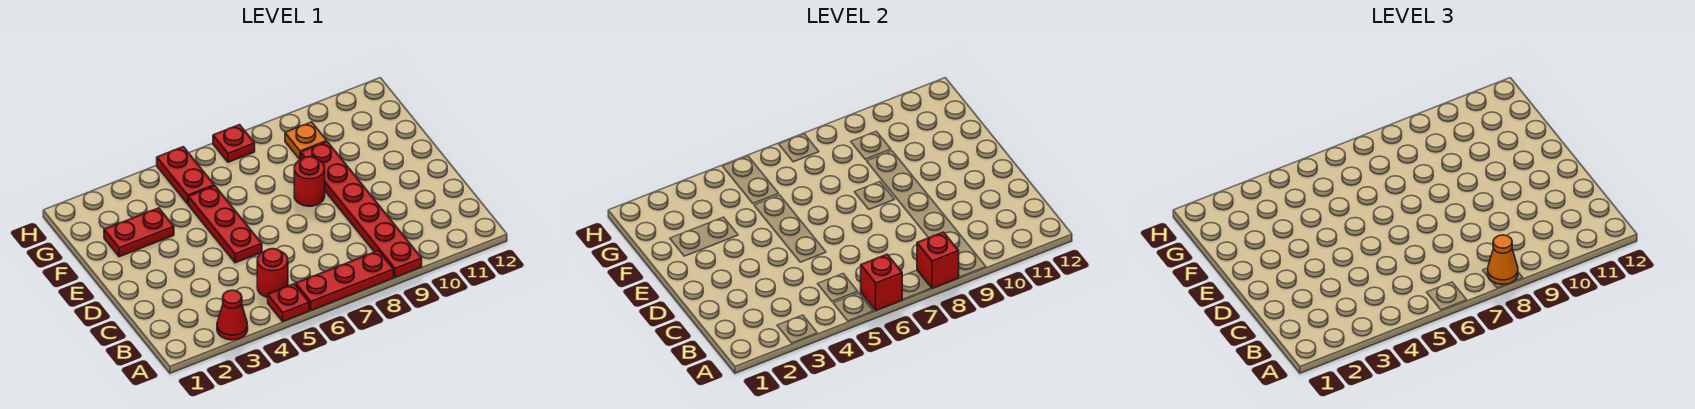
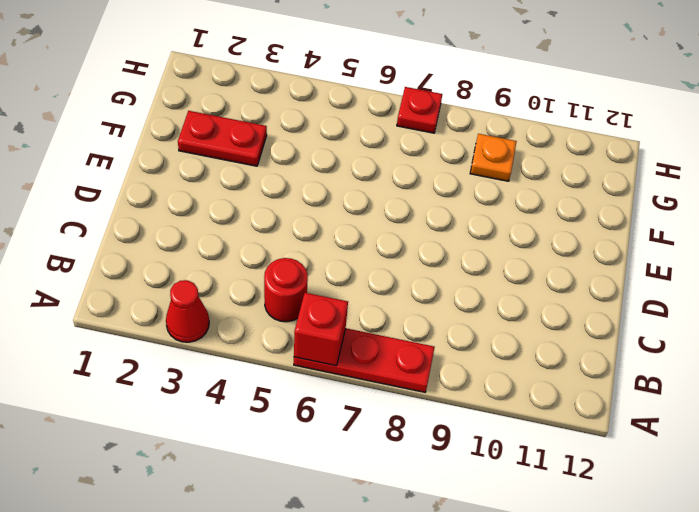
none -> red plate A5 level 1
none -> red plate A9:F9 level 1
none -> red plate D5:F5 level 1

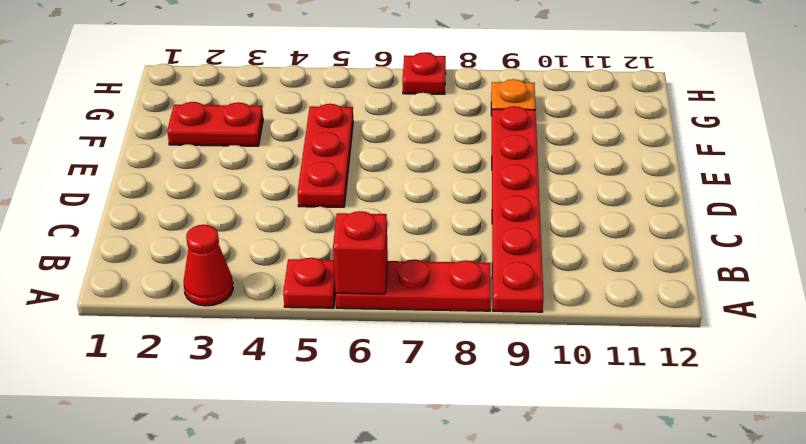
none -> red round brick B5 level 1
none -> red round brick E8 level 1
none -> red plate G5:H5 level 1

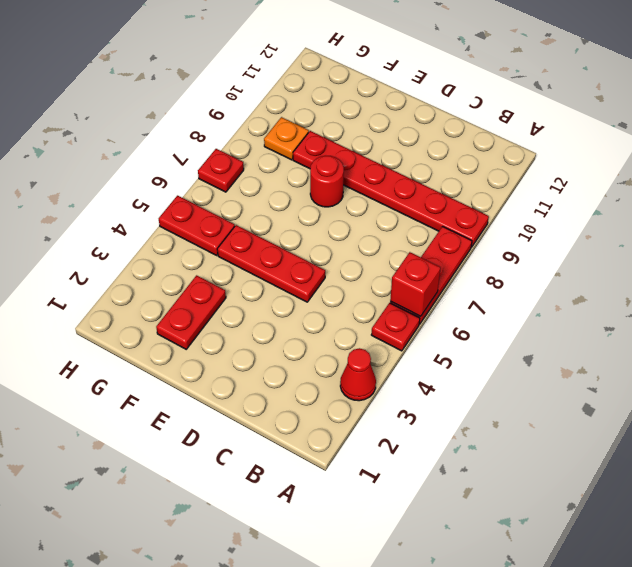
none -> red round brick B5 level 1
none -> red brick A8 level 2
none -> orange cone A8 level 3

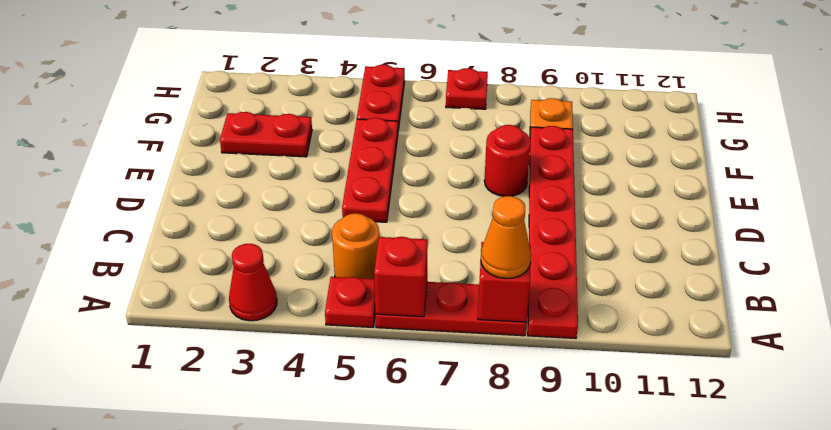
orange round brick B5 level 1 -> red round brick B5 level 1

